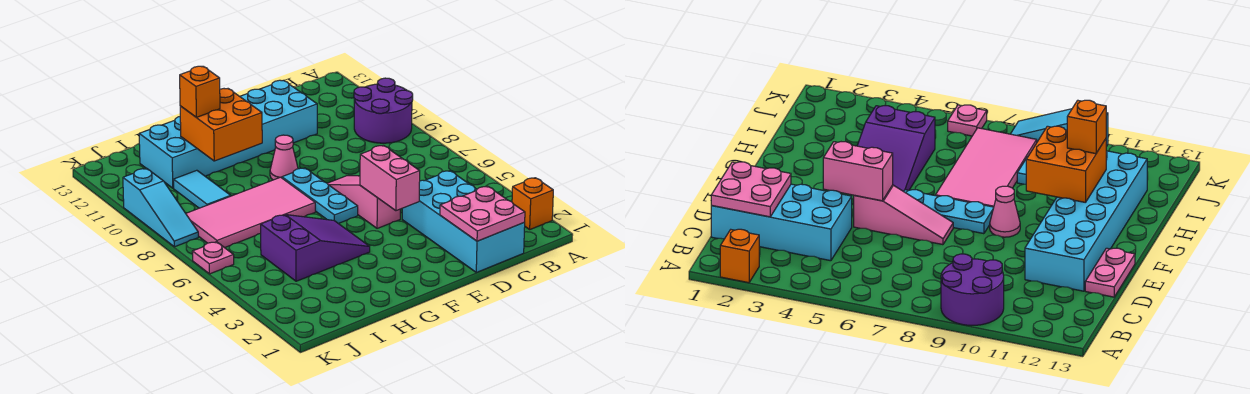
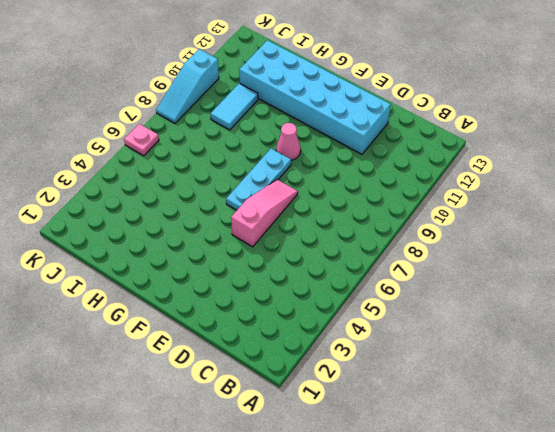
none -> orange brick A2 level 1
none -> purple round brick A9:B10 level 1
none -> cyan brick C1:D4 level 1

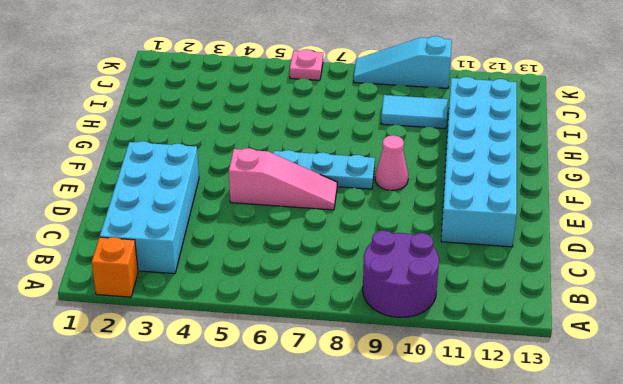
cyan brick B2:E3 level 1 -> cyan brick C1:D4 level 1
none -> pink plate D13:E13 level 1
none -> purple slope G4:I5 level 1 top I
none -> pink tile G7:J8 level 1

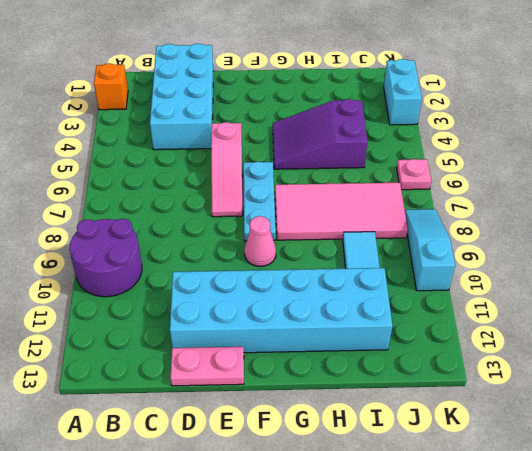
cyan brick K2:K3 level 1 -> none
none -> pink plate C1:D2 level 2
none -> pink brick E4:E5 level 2
none -> orange brick G10:H11 level 2

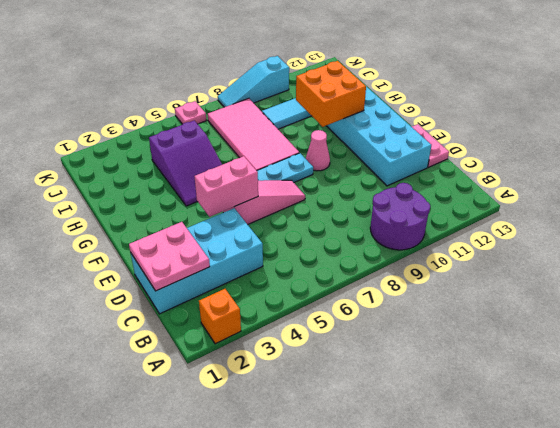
none -> orange brick H11 level 3

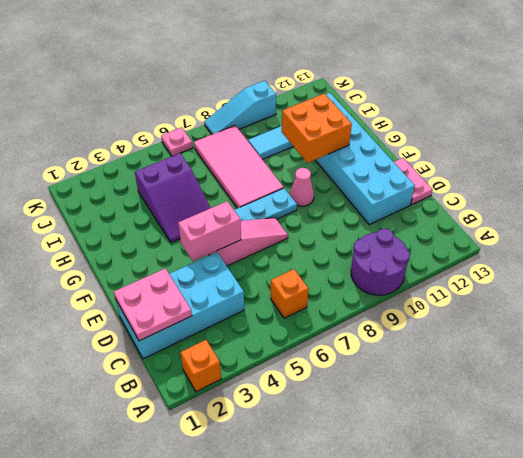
orange brick B6 level 1 -> orange brick H11 level 3

